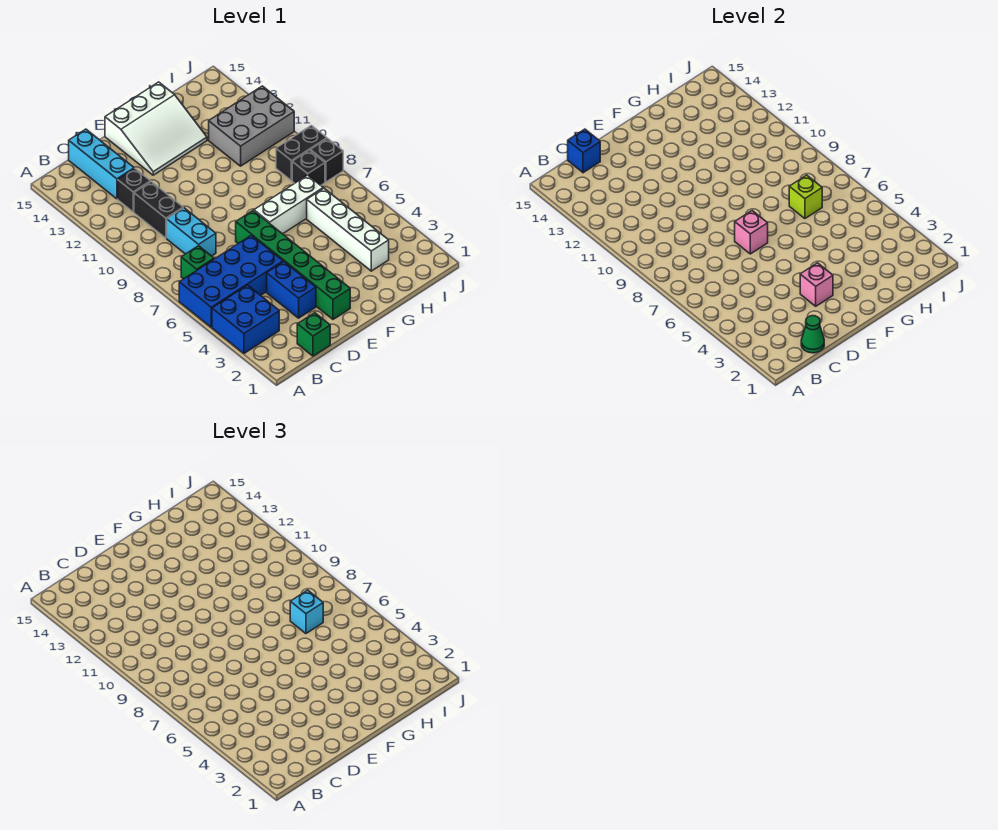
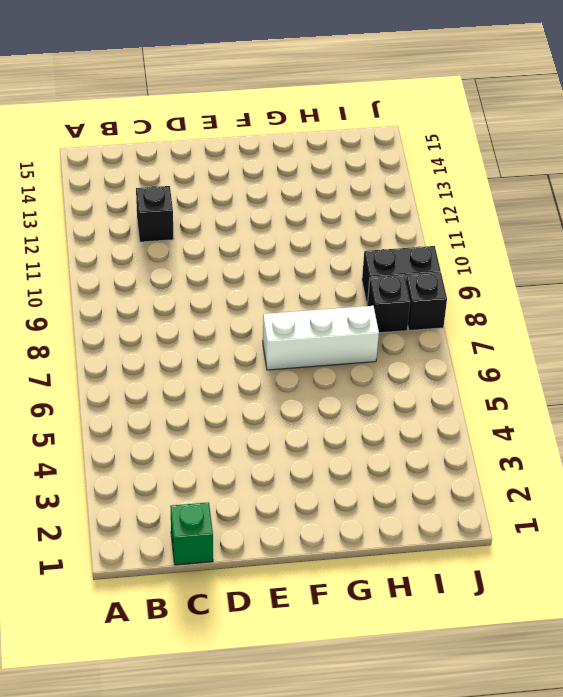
none -> blue brick A3:B4 level 1
none -> blue brick A5:D6 level 1
none -> green brick B7 level 1

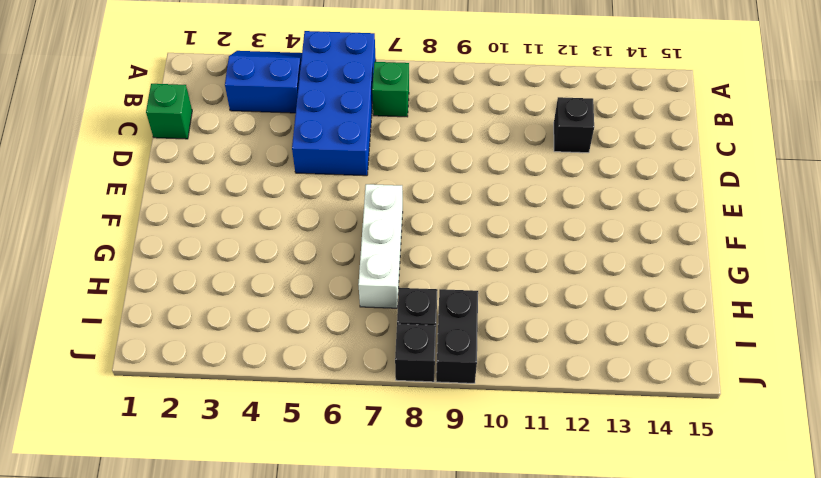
blue slope A3:B4 level 1 top B -> blue brick A3:B4 level 1
none -> cyan brick C8:C9 level 1
none -> black brick C10:C11 level 1
none -> cyan brick C13:C15 level 1

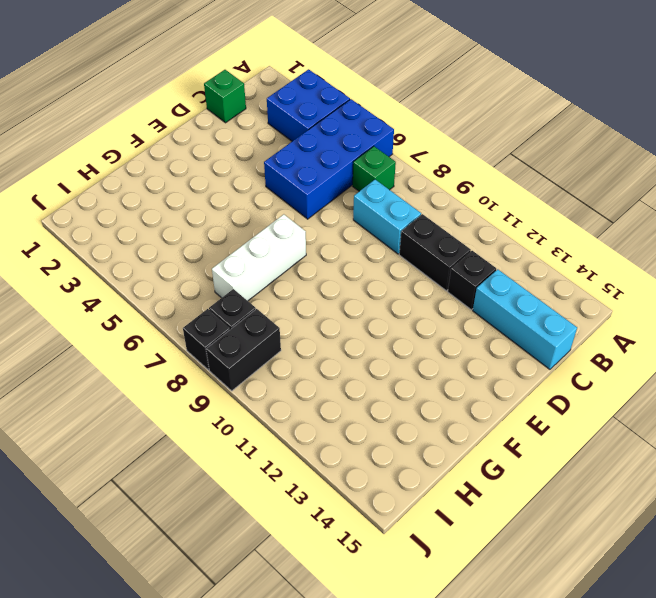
none -> blue brick D3:D4 level 1
none -> green brick E2:E7 level 1
none -> white slope E13:G15 level 1 top 15

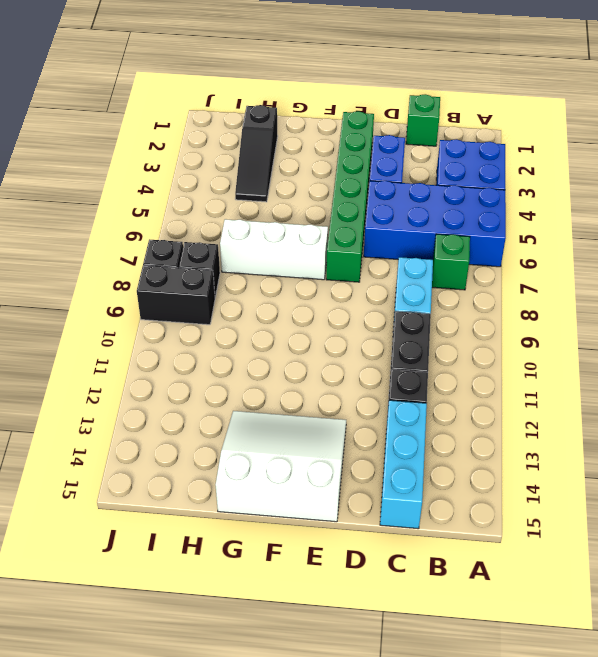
black slope H2:H4 level 1 top 2 -> white brick H3:H6 level 1
none -> grey brick H11:J12 level 1
none -> green cone C1 level 2
none -> blue brick C15 level 2

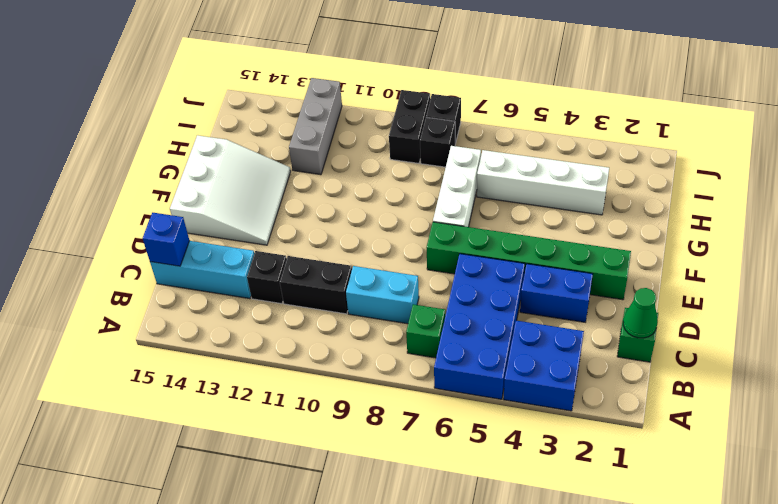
grey brick H12:J12 level 1 -> grey brick H11:J12 level 1
none -> pink brick E3 level 2
none -> pink brick E7 level 2
none -> lime brick H7 level 2

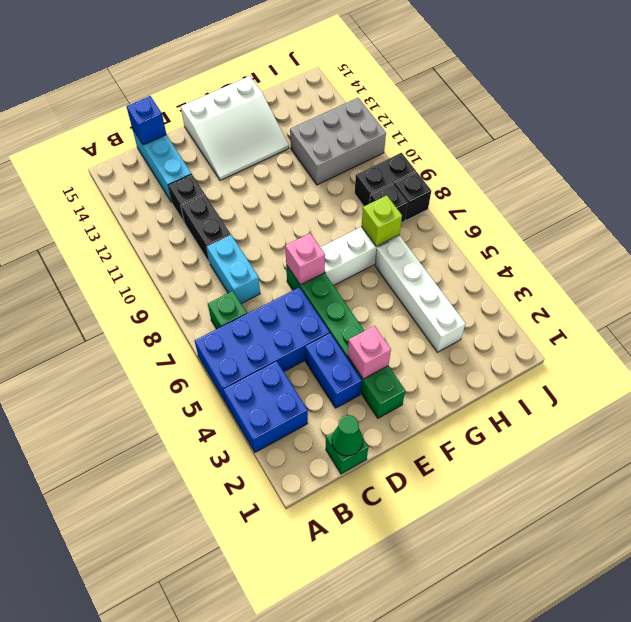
none -> cyan brick H7 level 3

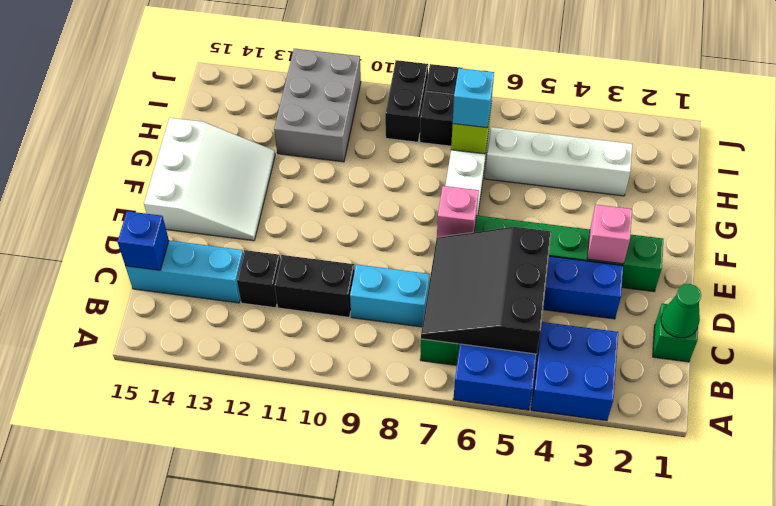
black slope B5:D7 level 2 top 5 -> none

